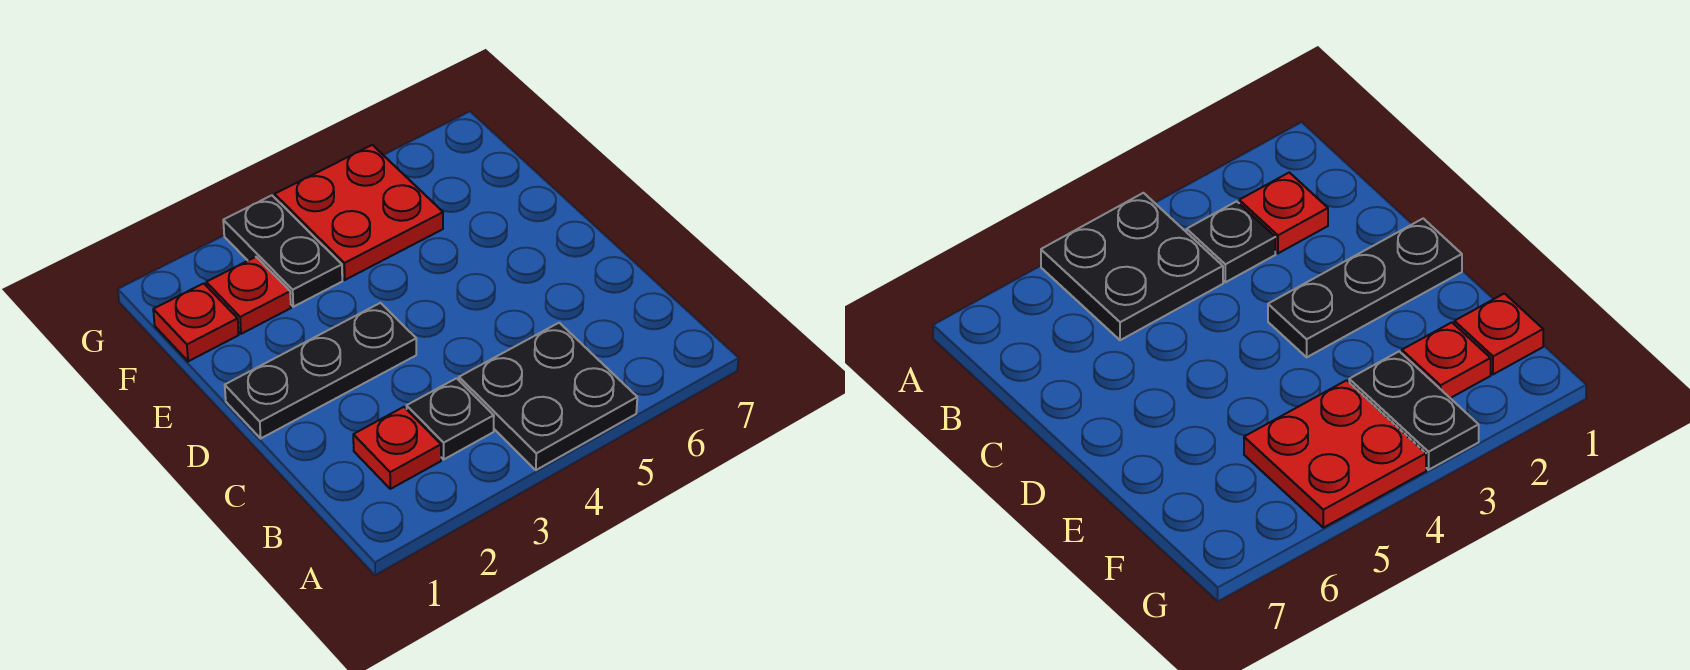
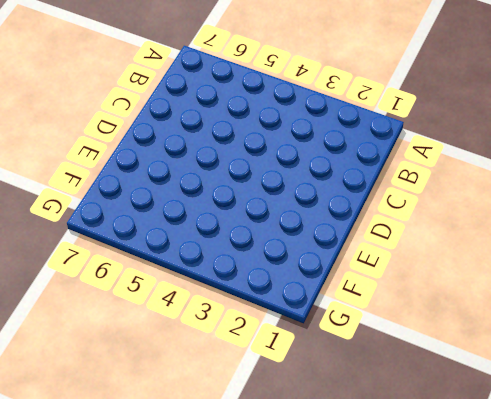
none -> black plate A4:B5 level 1
none -> red plate B2 level 1

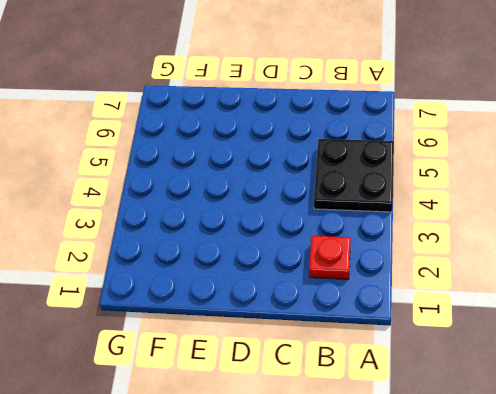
none -> black plate B3 level 1
none -> black plate D1:D3 level 1

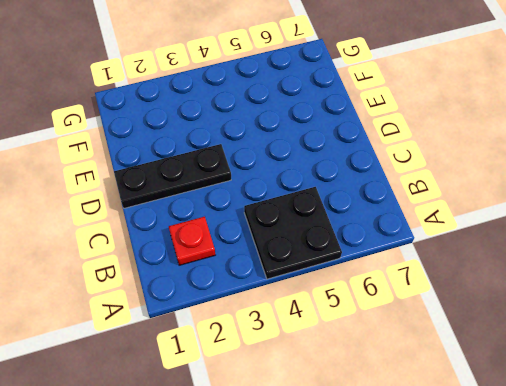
none -> black plate B3 level 1
none -> red plate F1 level 1

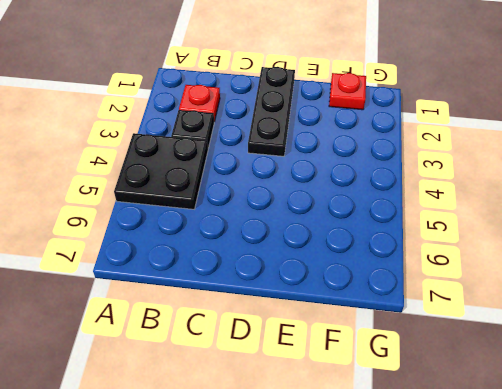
none -> red plate F2 level 1
none -> black plate F3:G3 level 1

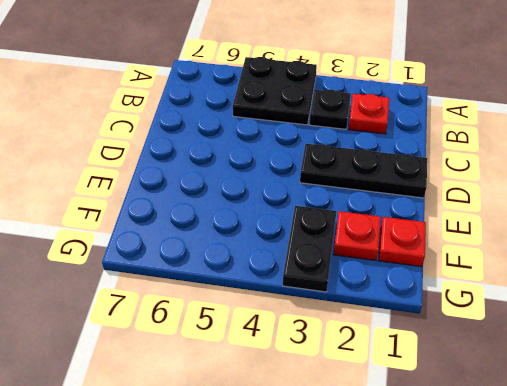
none -> red plate F4:G5 level 1

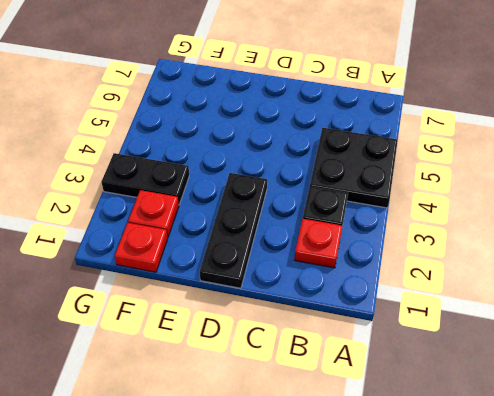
none -> red plate F4:G5 level 1

